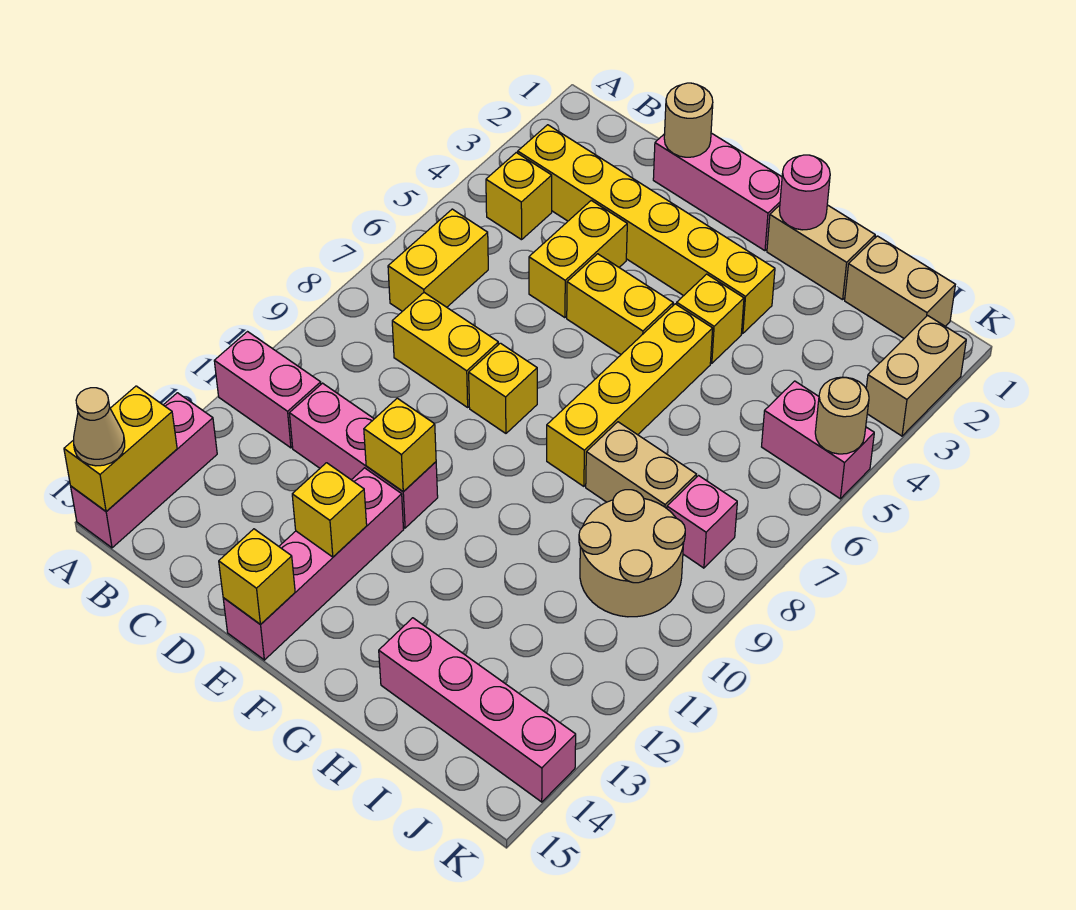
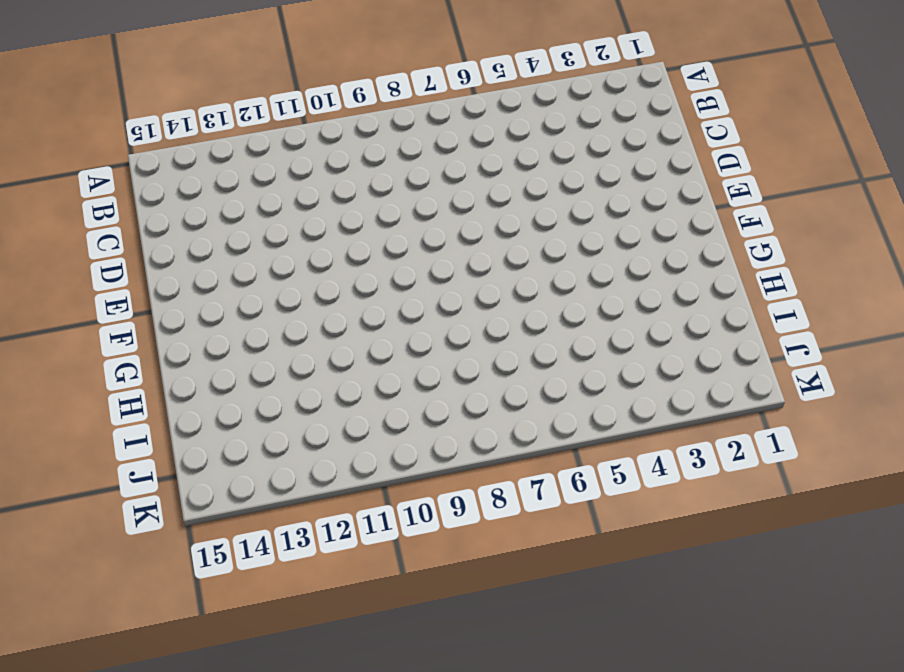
none -> pink brick A11:B11 level 1
none -> pink brick A13:A15 level 1
none -> yellow brick B3:G3 level 1
none -> yellow brick B4 level 1

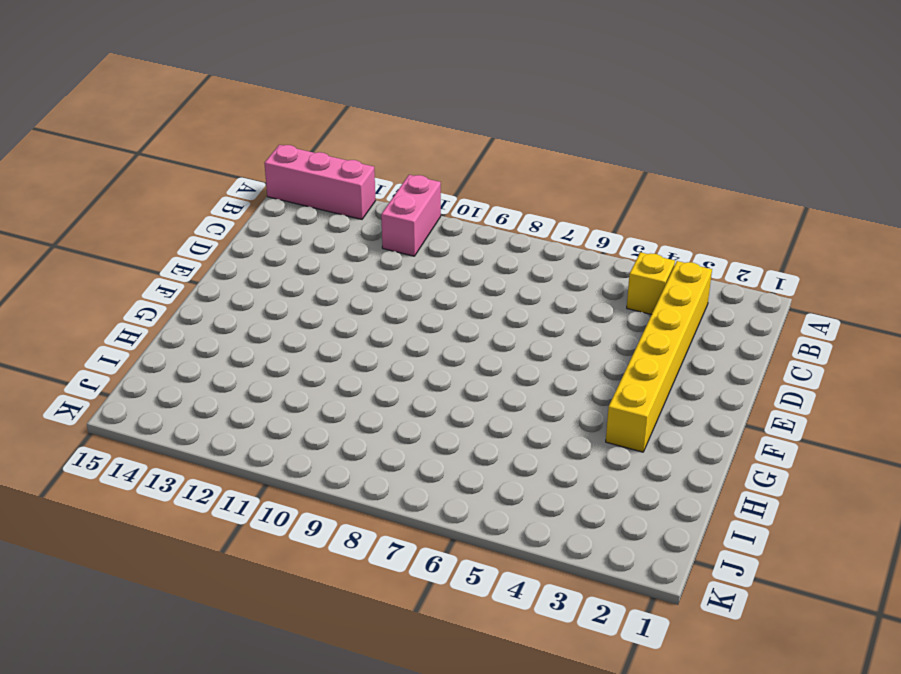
none -> yellow brick B6:B7 level 1
none -> yellow brick C8:D8 level 1
none -> pink brick C11:E11 level 1
none -> pink brick D1:F1 level 1

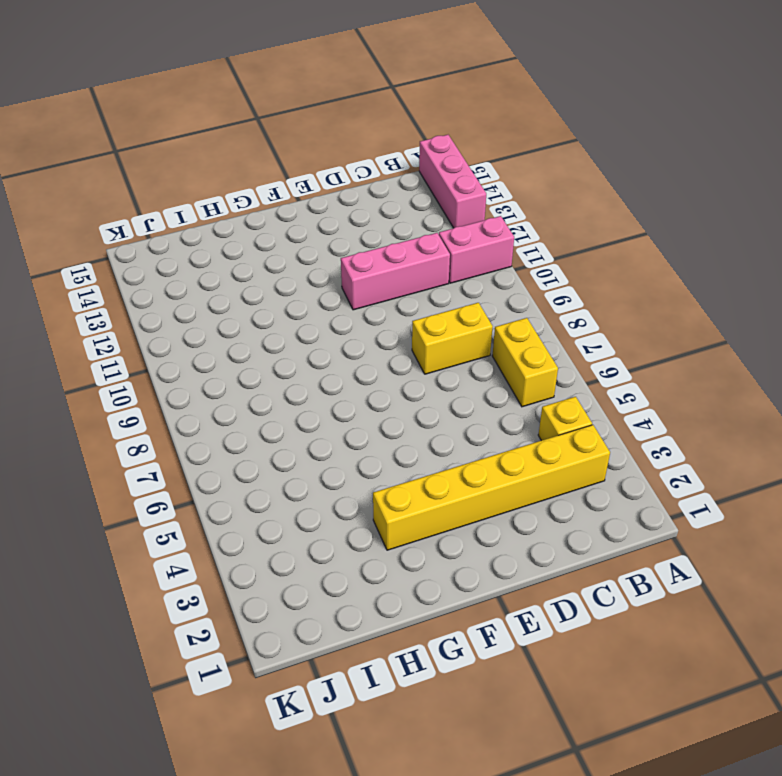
none -> pink brick D1:F1 level 1
none -> yellow brick D4:D5 level 1
none -> yellow brick E5:F5 level 1
none -> yellow brick E8 level 1

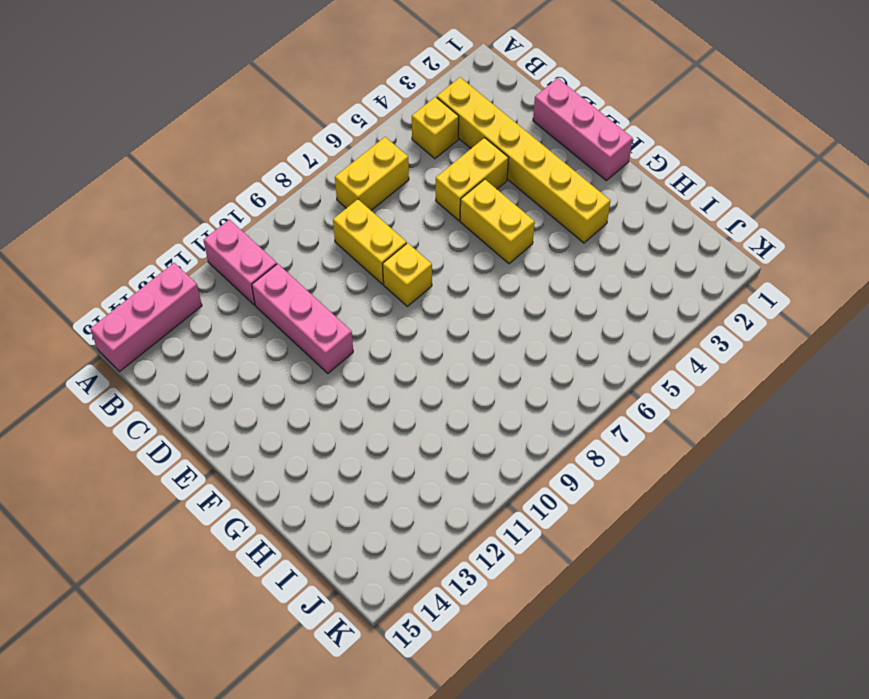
none -> pink brick E12:E15 level 1
none -> tan brick G1:H1 level 1
none -> yellow brick G4 level 1
none -> yellow brick G5:G8 level 1

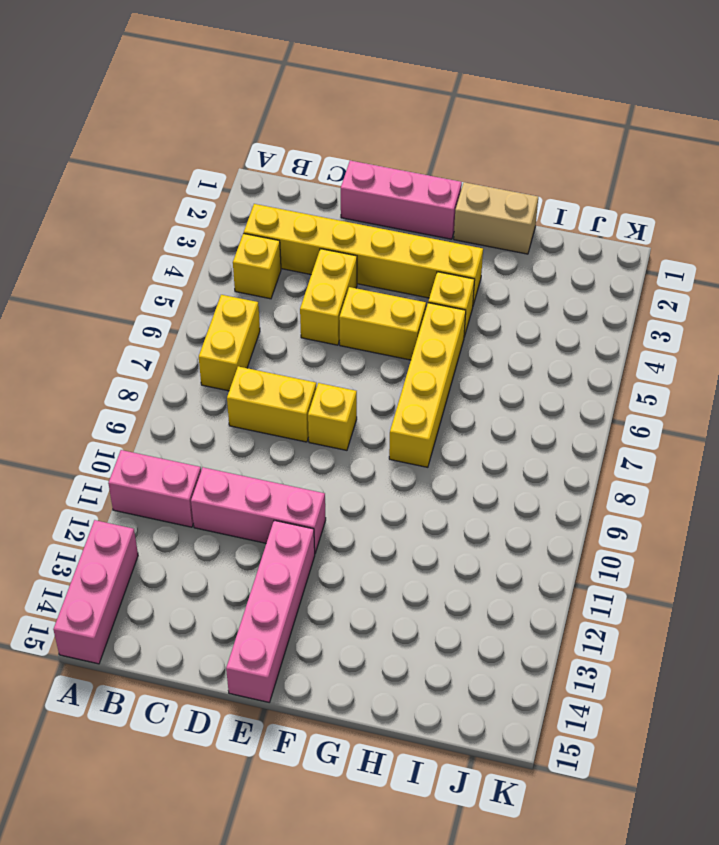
none -> tan brick H8:I8 level 1
none -> pink brick H14:K14 level 1
none -> tan brick I1:J1 level 1
none -> tan round brick I9:J10 level 1

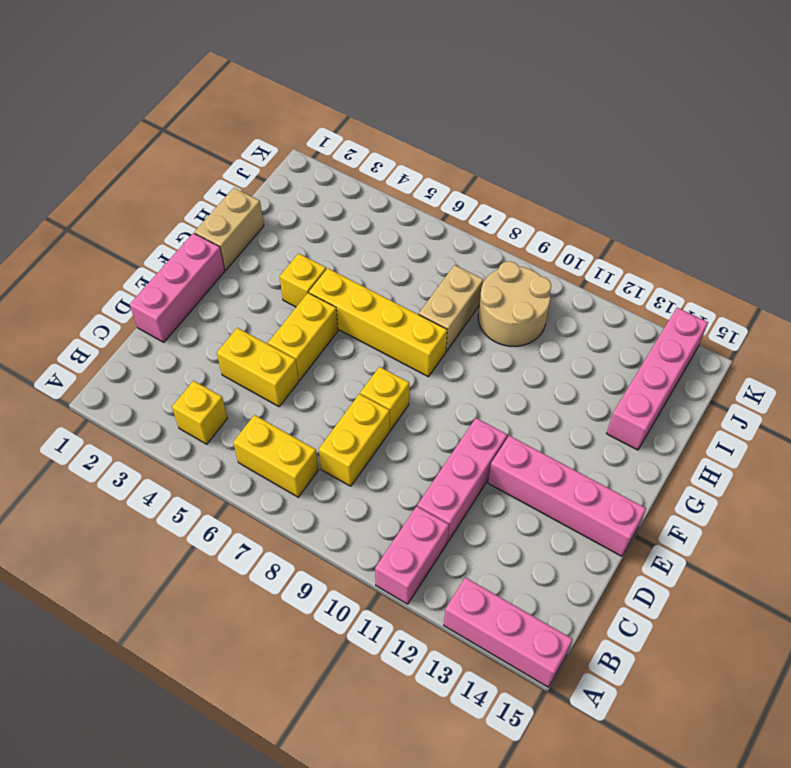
none -> yellow brick B3:G3 level 1
none -> tan brick I1:J1 level 1
none -> pink brick J5:K5 level 1
none -> pink brick J8 level 1

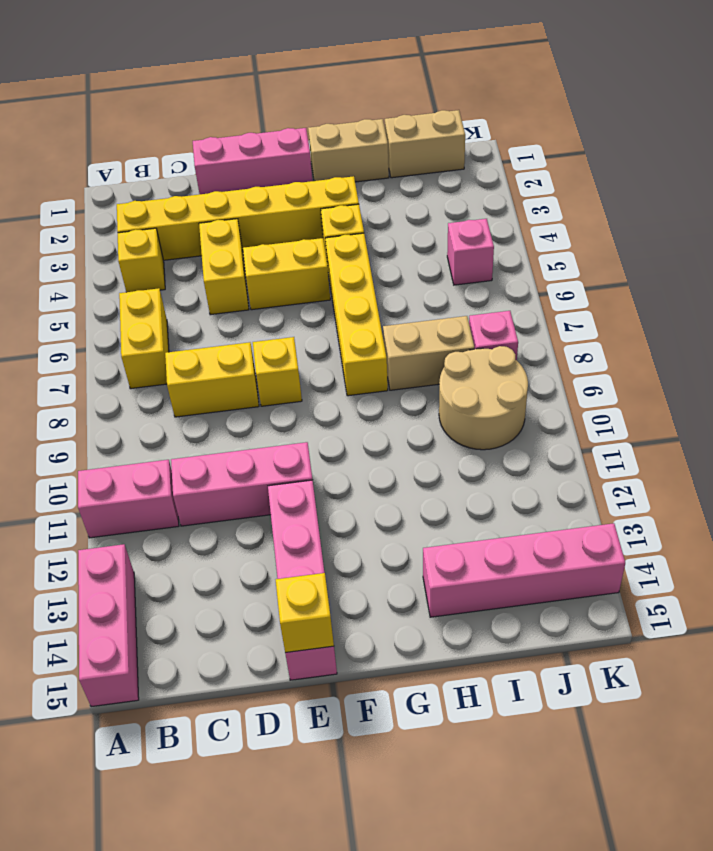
pink brick J5 level 1 -> pink brick J5:K5 level 1
none -> tan brick K2:K3 level 1
none -> yellow brick A14:A15 level 2
none -> tan round brick D1 level 2
none -> yellow brick E11 level 2

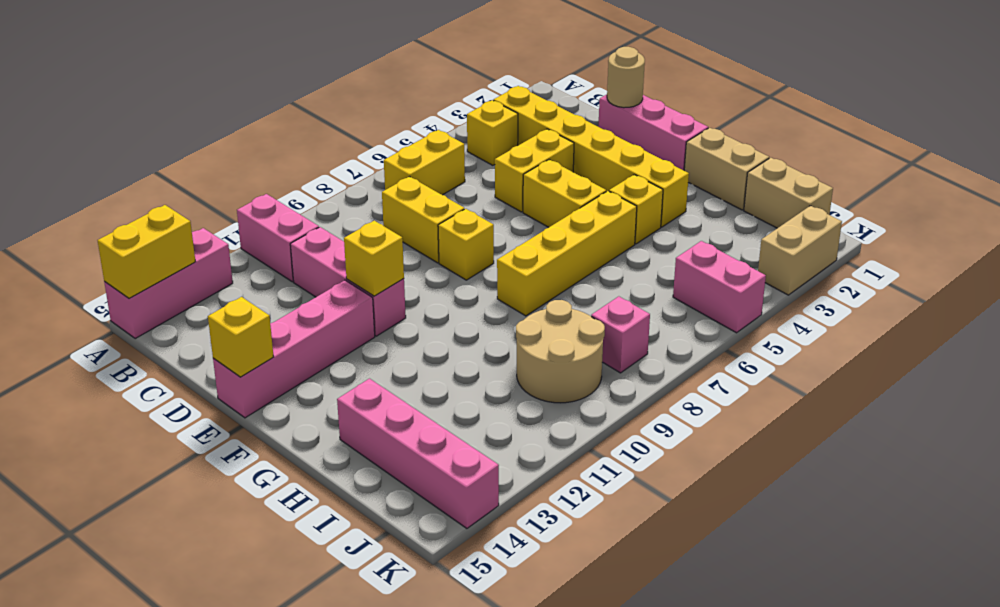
none -> tan brick H8:I8 level 1
none -> yellow brick E13 level 2
none -> pink round brick G1 level 2
none -> tan round brick K5 level 2

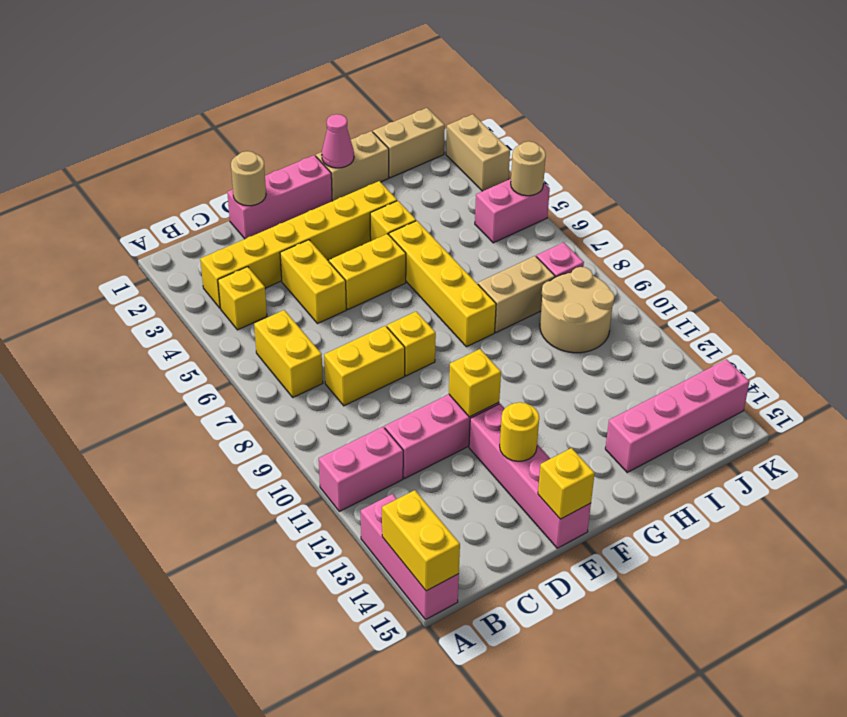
yellow round brick E13 level 2 -> yellow brick E13 level 2
pink cone G1 level 2 -> pink round brick G1 level 2
none -> tan cone A15 level 3

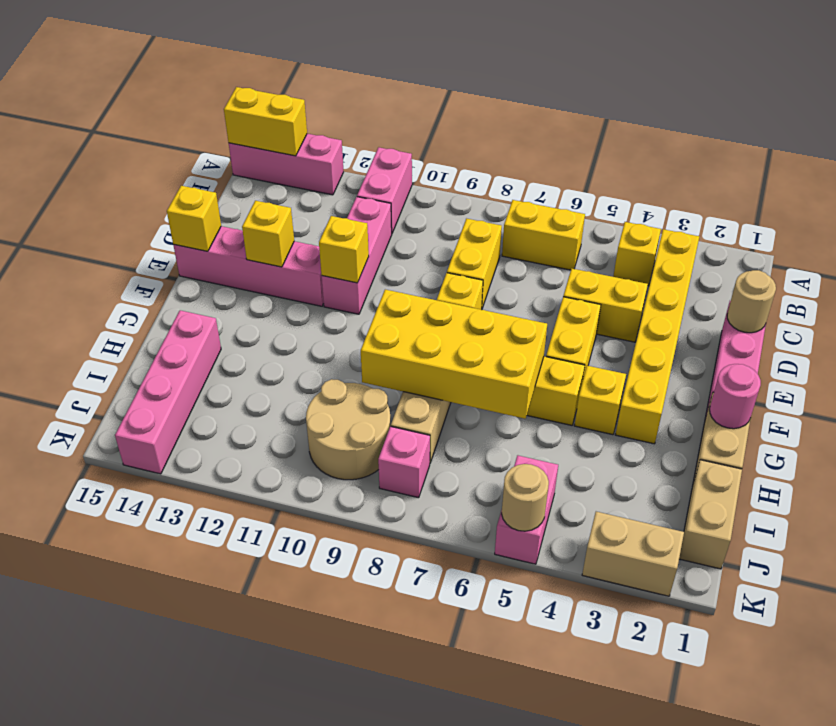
yellow brick G6:H9 level 2 -> none
none -> tan cone A15 level 3

